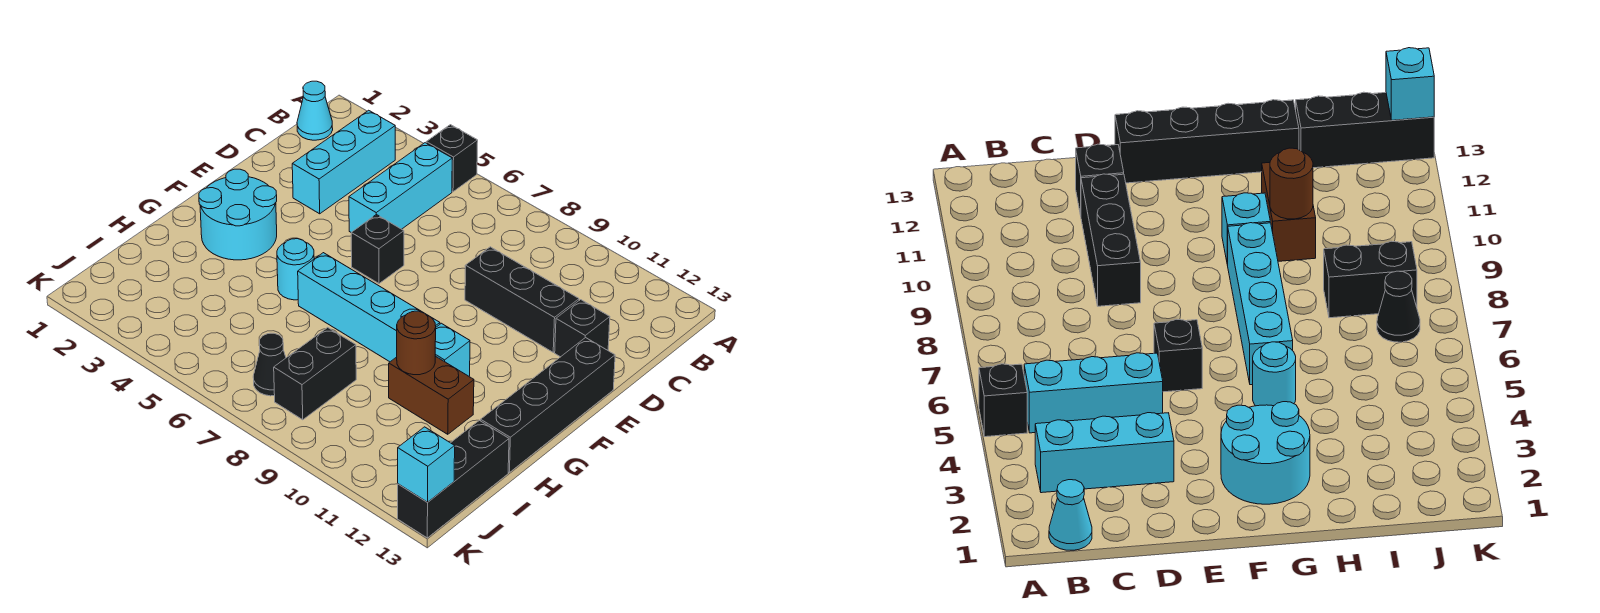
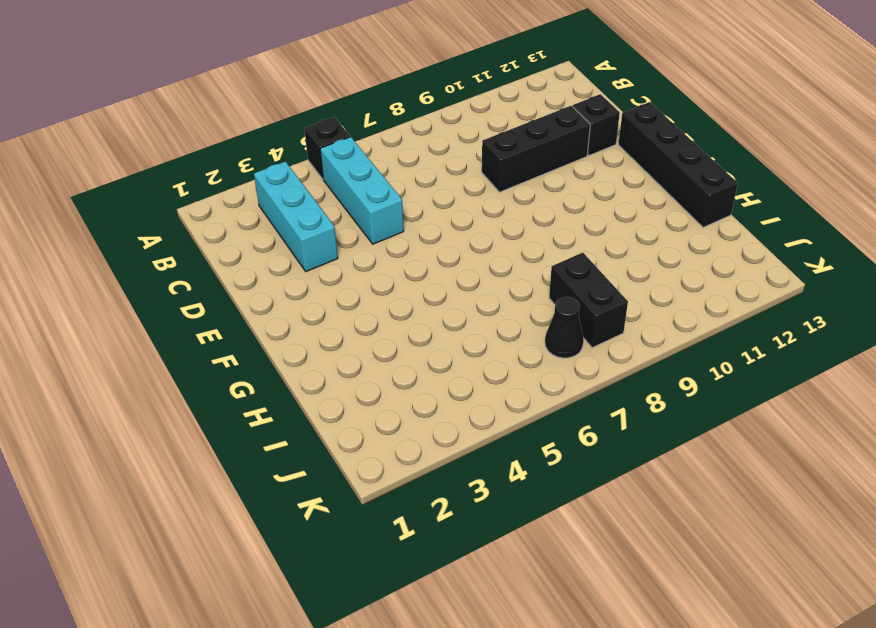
none -> cyan cone B1 level 1
none -> black brick E6 level 1
none -> cyan round brick F2:G3 level 1

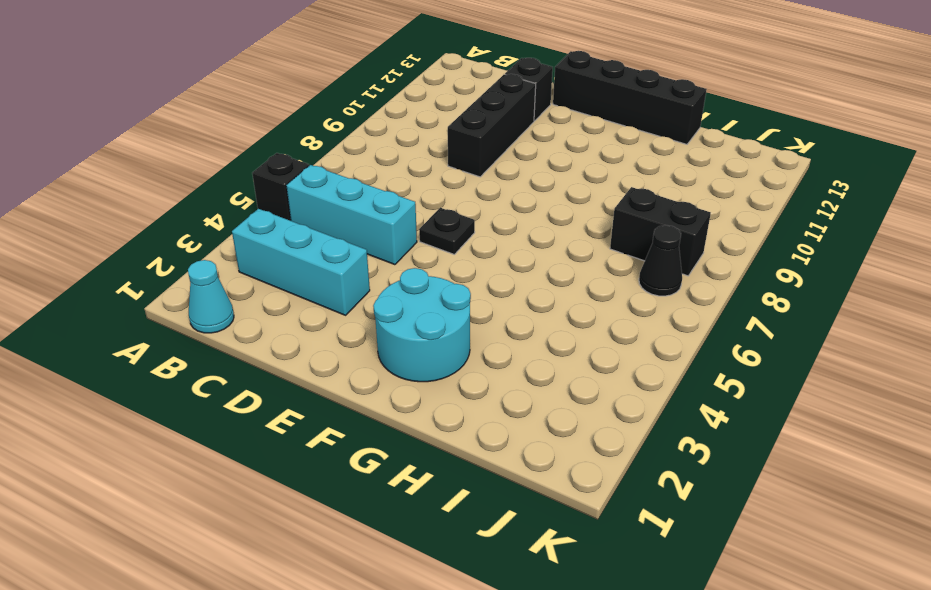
black plate E6 level 1 -> black brick E6 level 1
none -> cyan round brick G5 level 1
none -> cyan brick G6:G9 level 1
none -> cyan brick G10 level 1

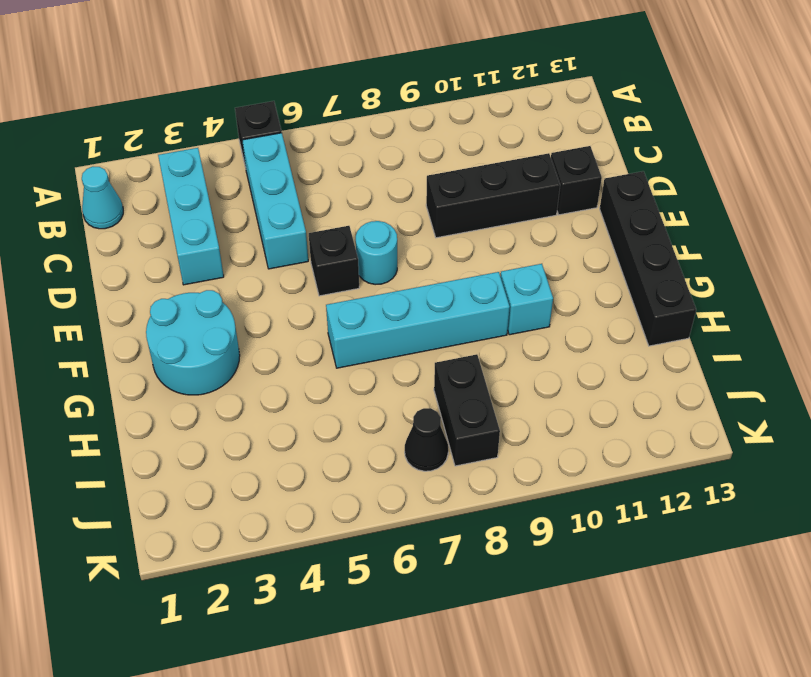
cyan round brick E7 level 1 -> cyan round brick G5 level 1
none -> brown brick H10:H11 level 1
none -> black brick I13:K13 level 1
none -> brown round brick H10 level 2

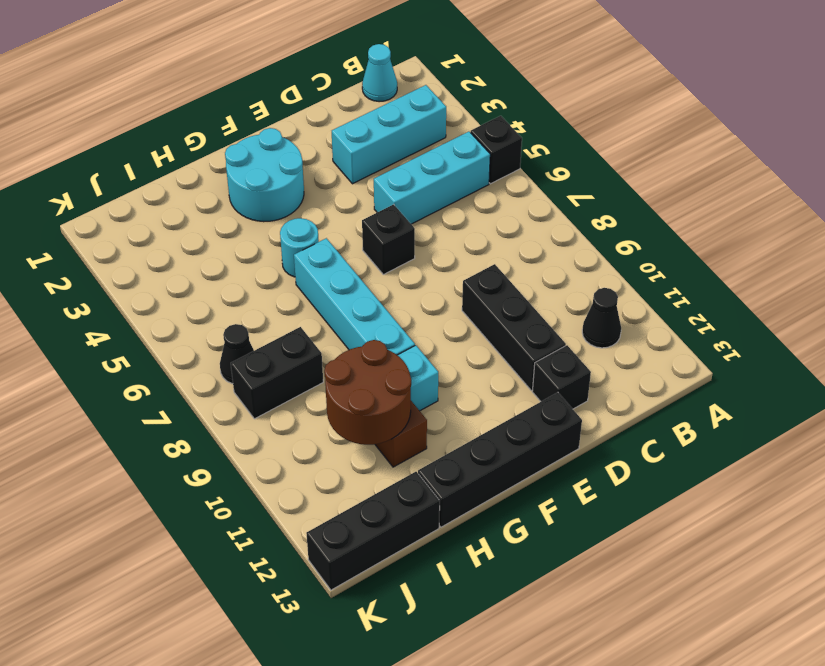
black cone B11 level 1 -> none
brown round brick H10:I11 level 2 -> brown round brick H10 level 2
none -> cyan brick K13 level 2

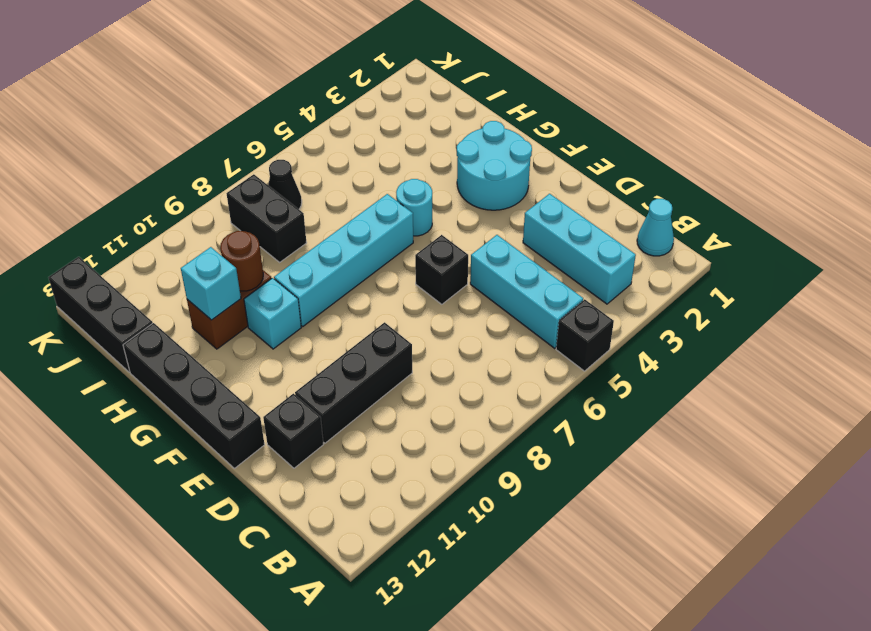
cyan brick H11 level 2 -> cyan brick K13 level 2

